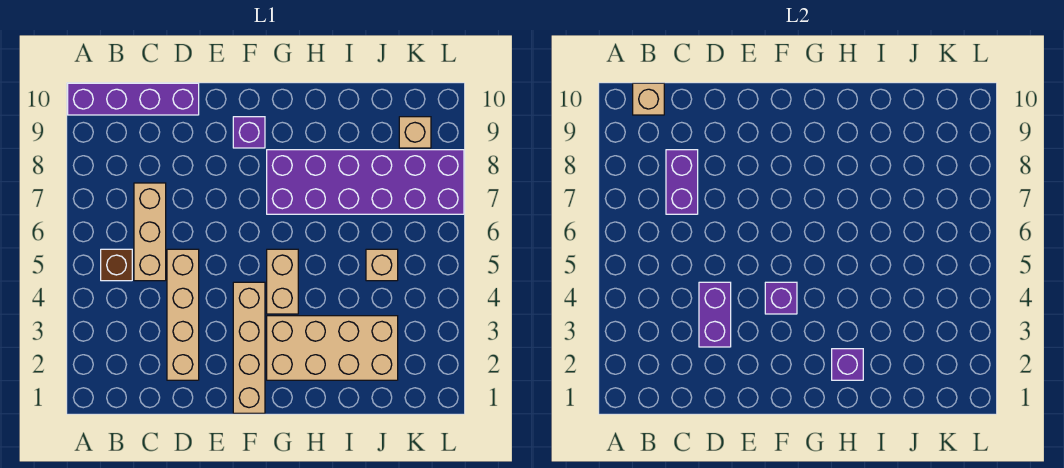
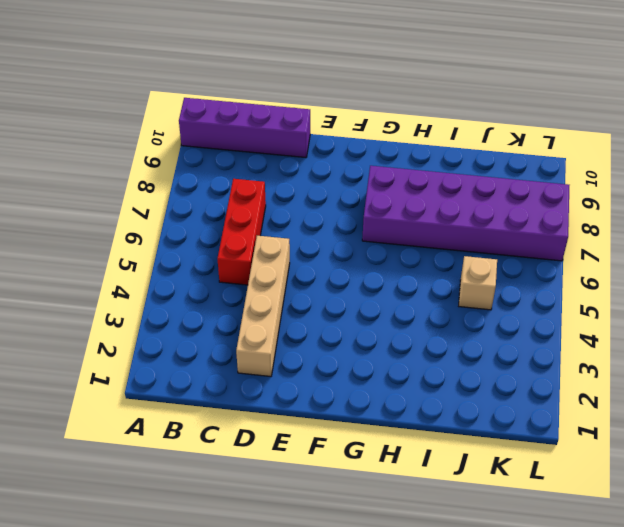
red brick C5:C7 level 1 -> tan brick C5:C7 level 1
none -> brown brick B5 level 1
none -> tan brick F1:F4 level 1
none -> purple brick F9 level 1

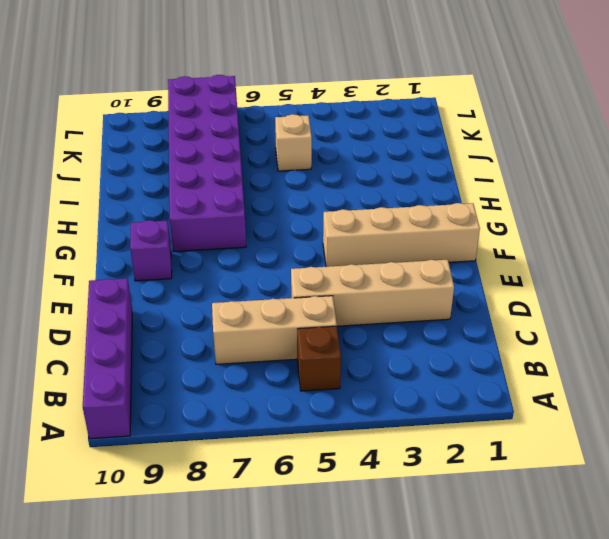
none -> tan brick G2:J3 level 1
none -> tan brick G4:G5 level 1
none -> tan brick K9 level 1

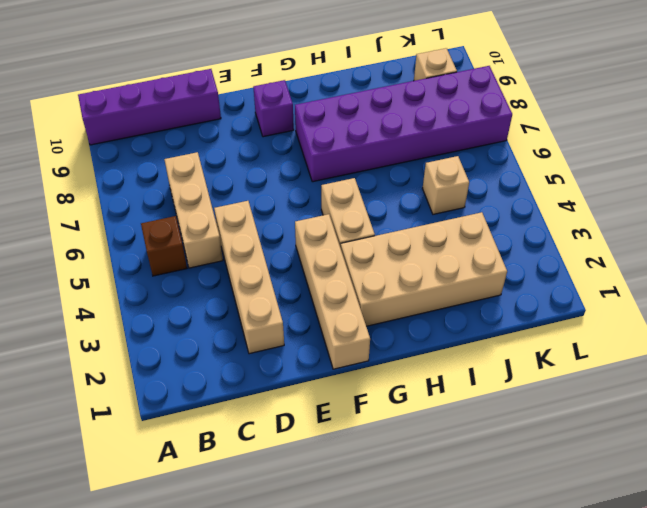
none -> tan brick B10 level 2
none -> purple brick C7:C8 level 2
none -> purple brick D3:D4 level 2

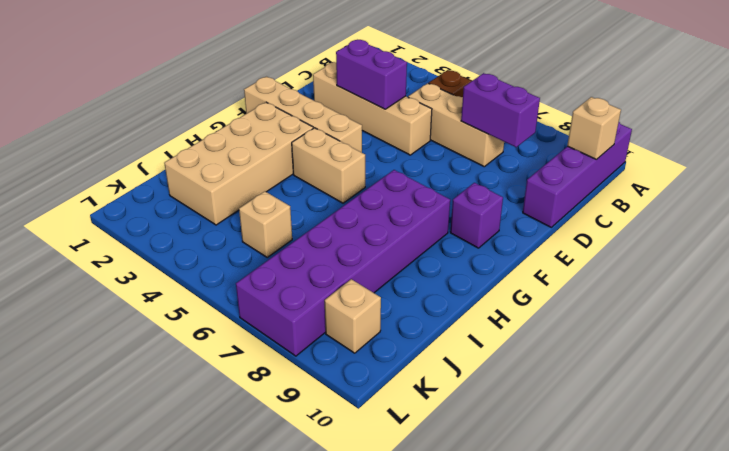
none -> purple brick F4 level 2
none -> purple brick H2 level 2

